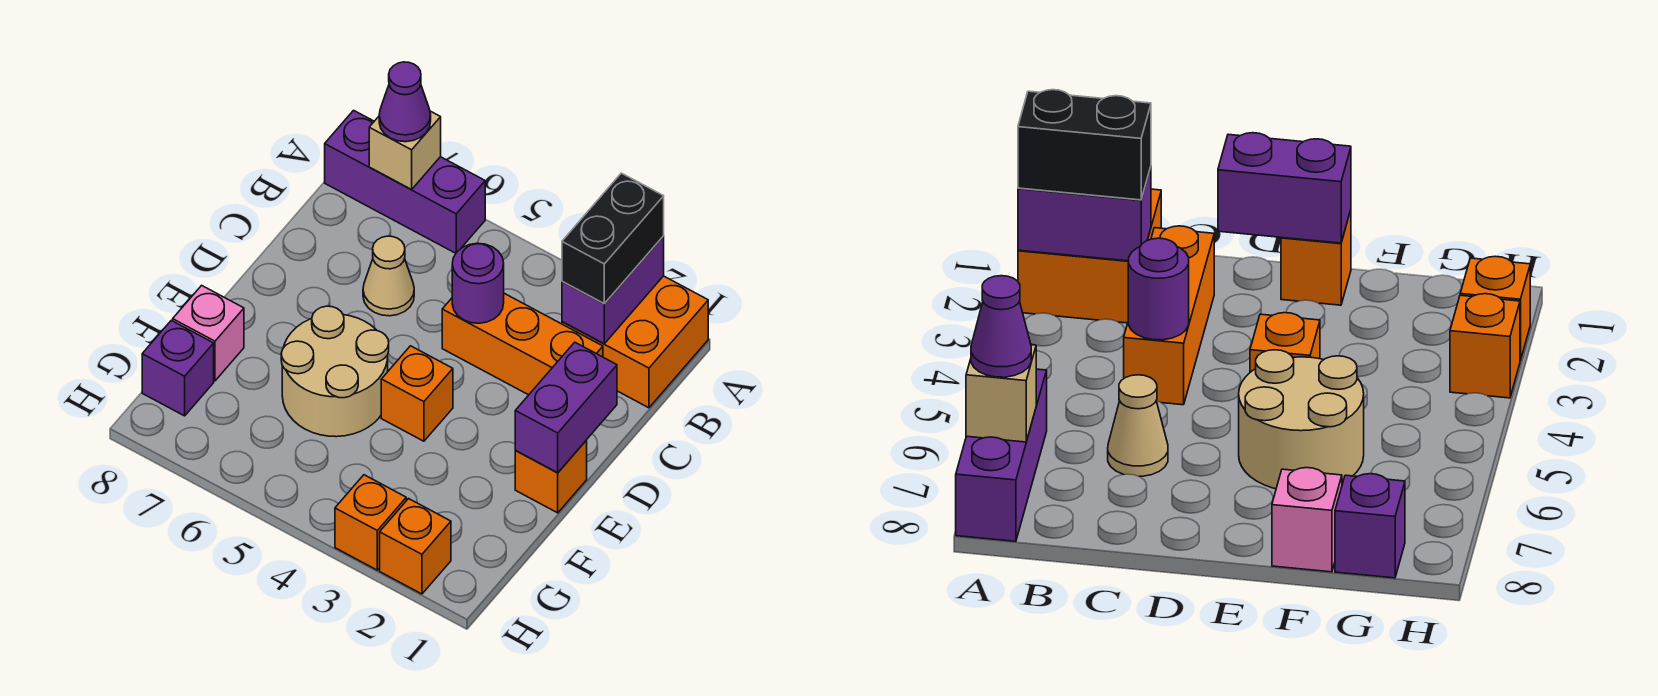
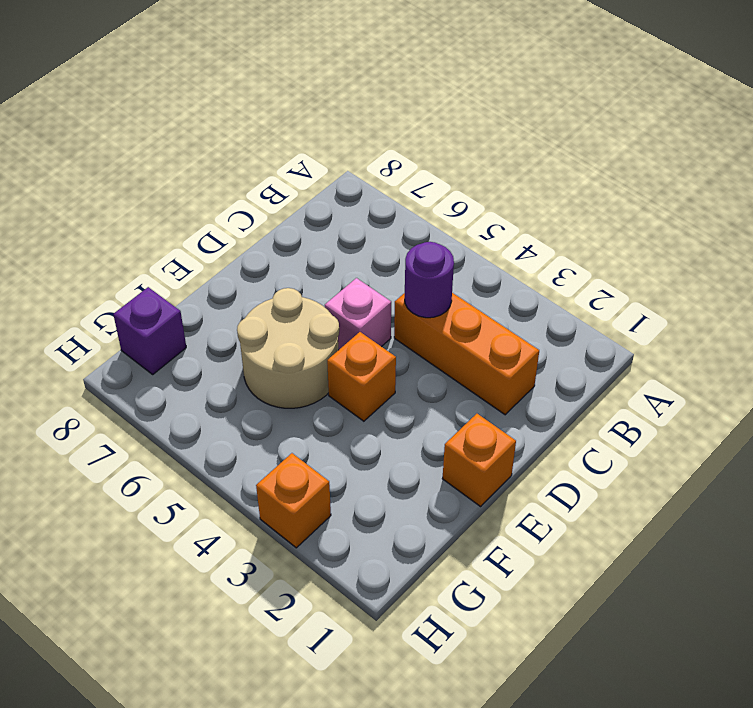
pink brick D5 level 1 -> pink brick F8 level 1
none -> orange brick A1:B2 level 1
none -> purple brick A6:A8 level 1
none -> tan cone C6 level 1

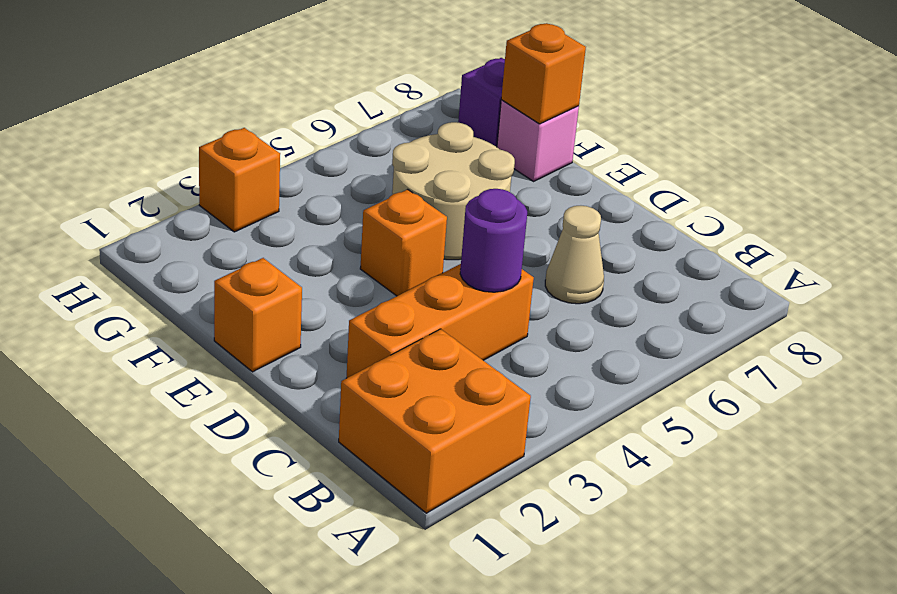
orange brick F8 level 2 -> orange brick H2 level 1
none -> purple brick A6:A8 level 1
none -> purple brick A2:B2 level 2
none -> tan brick A7 level 2

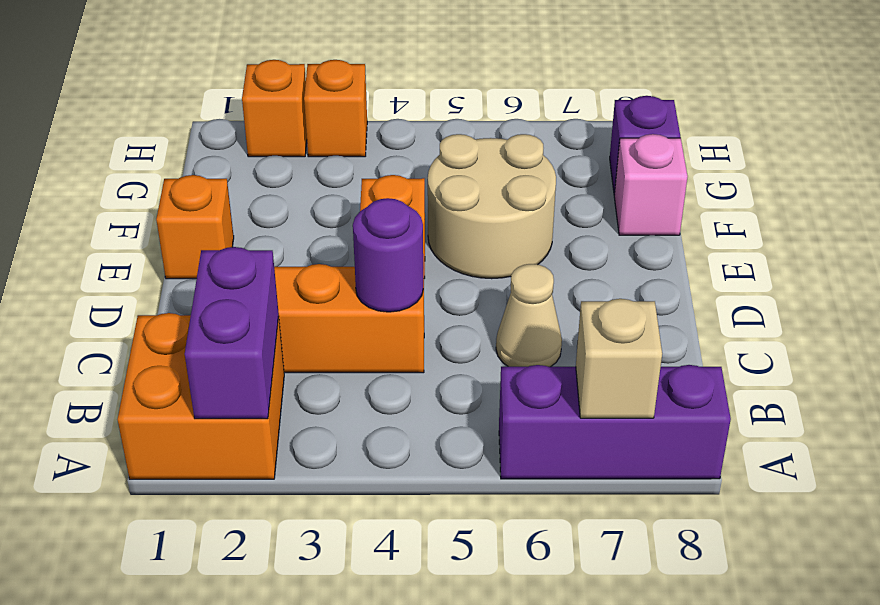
none -> purple brick D1:E1 level 2
none -> black brick A2:B2 level 3
none -> purple cone A7 level 3

